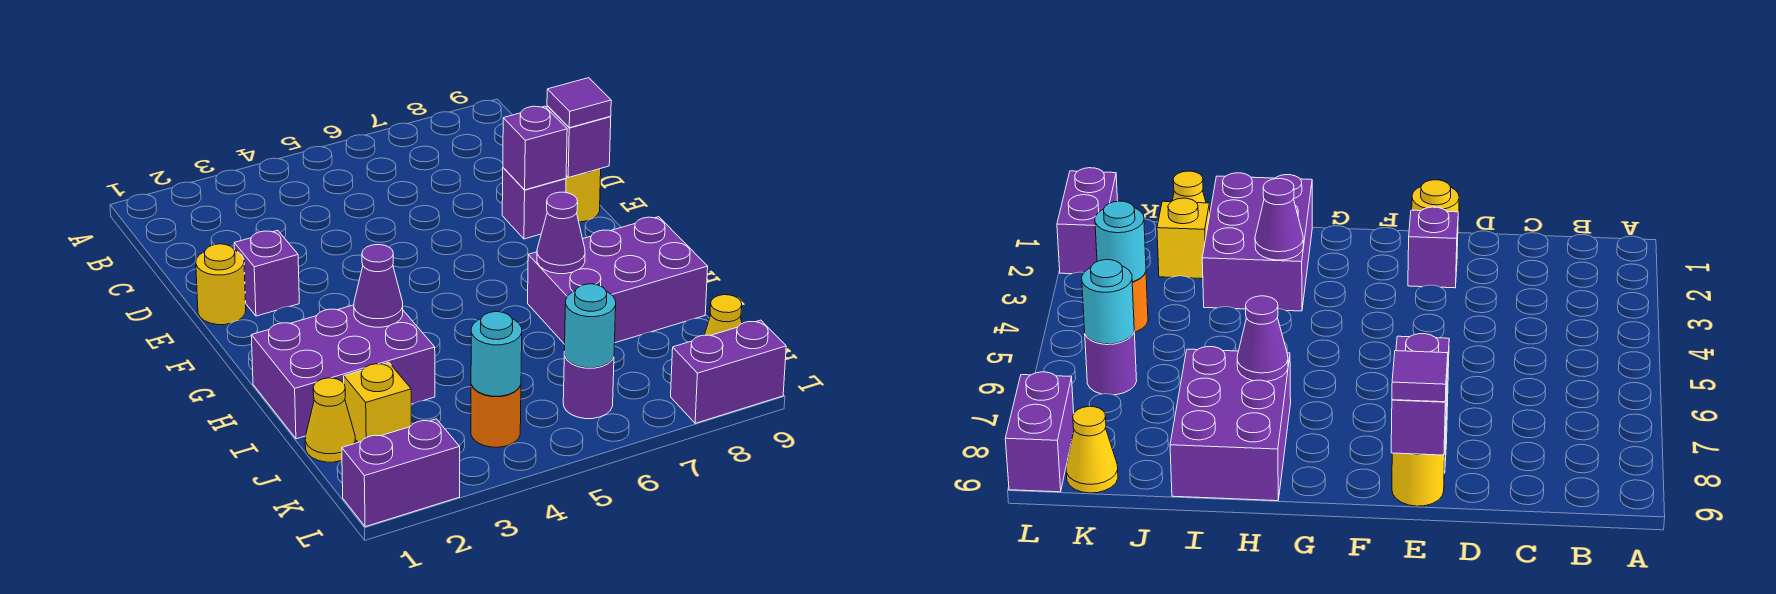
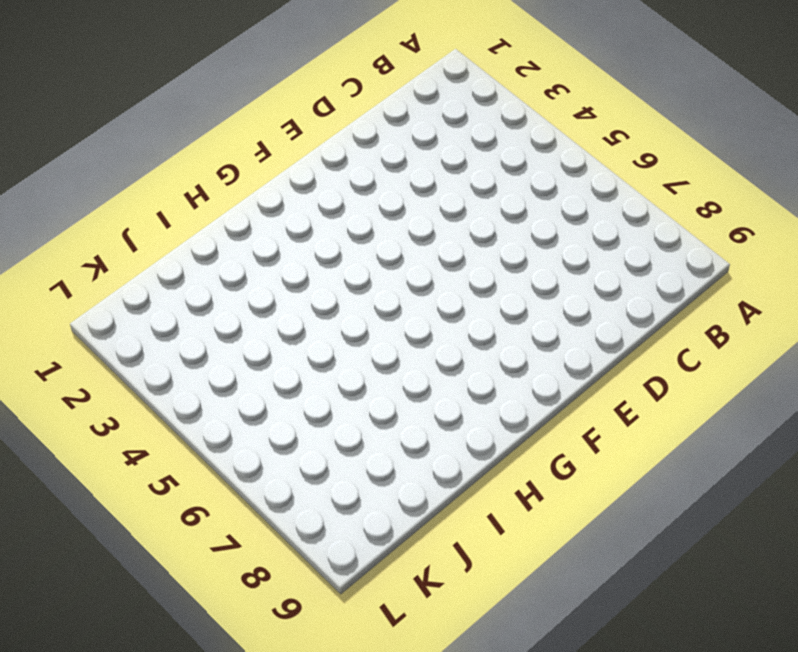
none -> yellow round brick E1 level 1
none -> purple brick E2 level 1
none -> purple brick E8 level 1

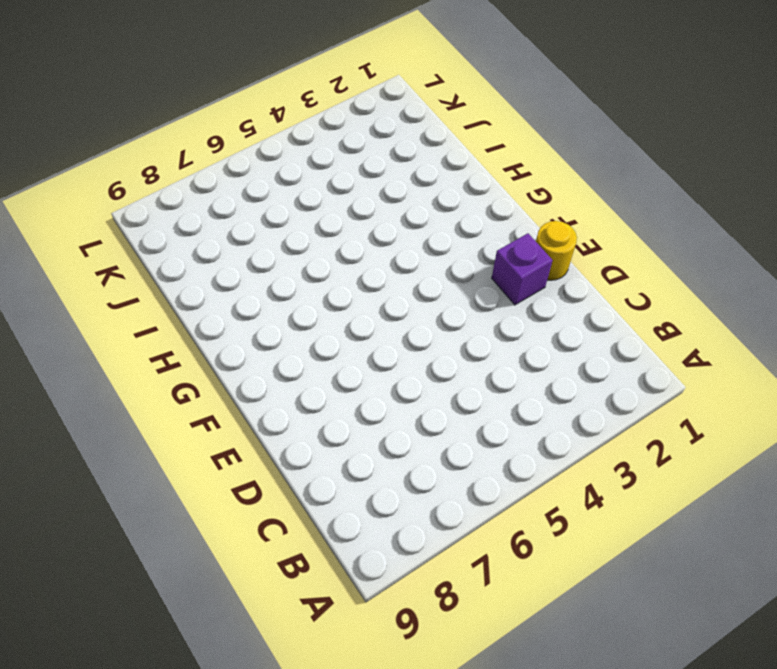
none -> purple brick E8 level 1
none -> yellow round brick E9 level 1
none -> purple brick H1:I3 level 1

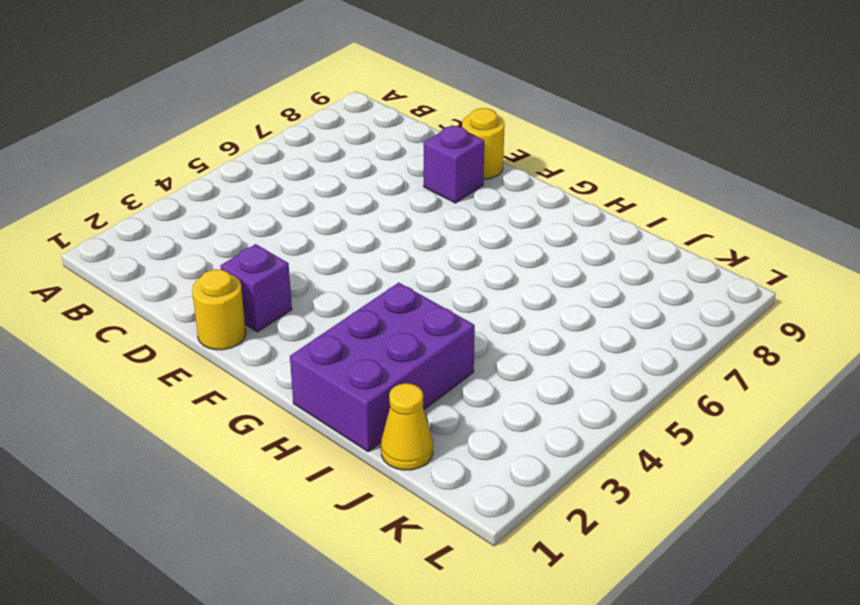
none -> purple brick H7:I9 level 1
none -> yellow brick J2 level 1
none -> orange round brick K4 level 1

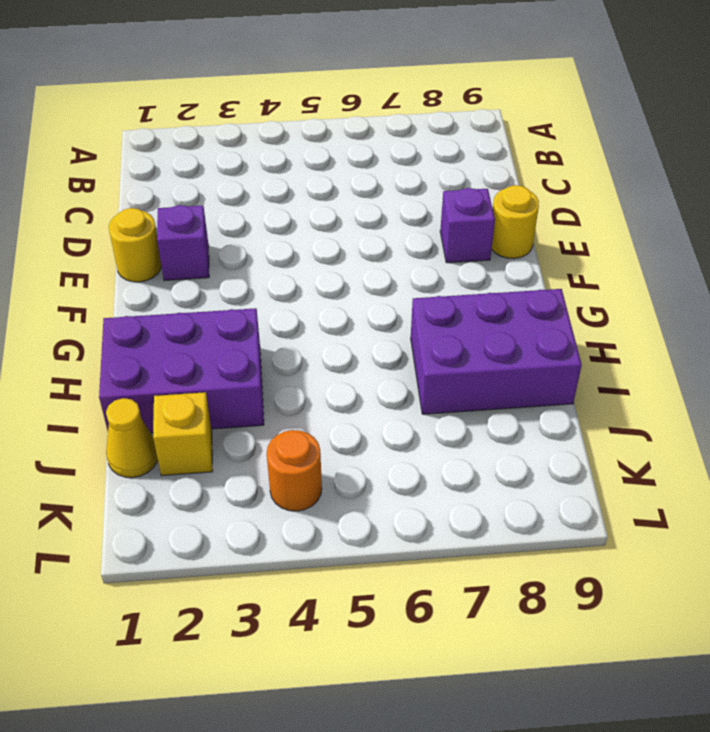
none -> purple round brick K6 level 1
none -> yellow cone K9 level 1
none -> purple brick L1:L2 level 1

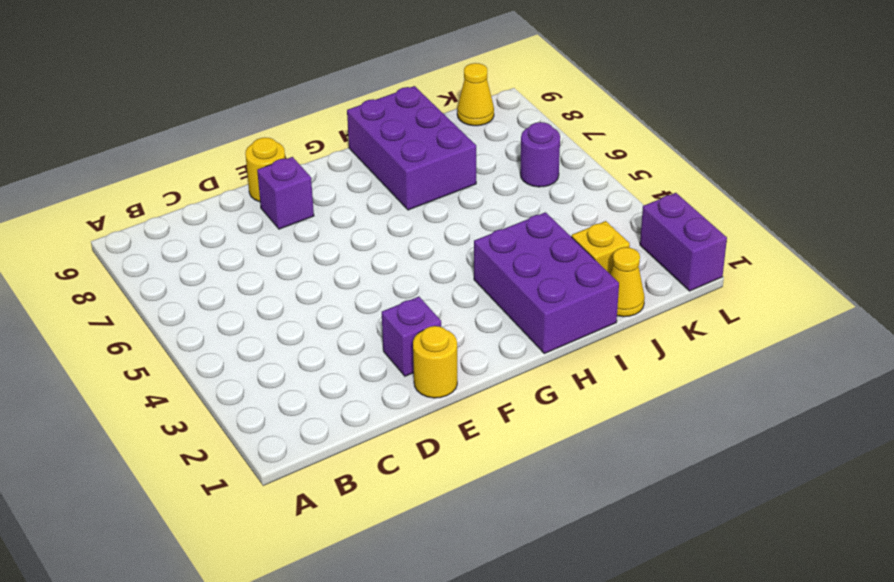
none -> orange round brick K4 level 1
none -> purple brick L8:L9 level 1
none -> purple brick E8 level 2

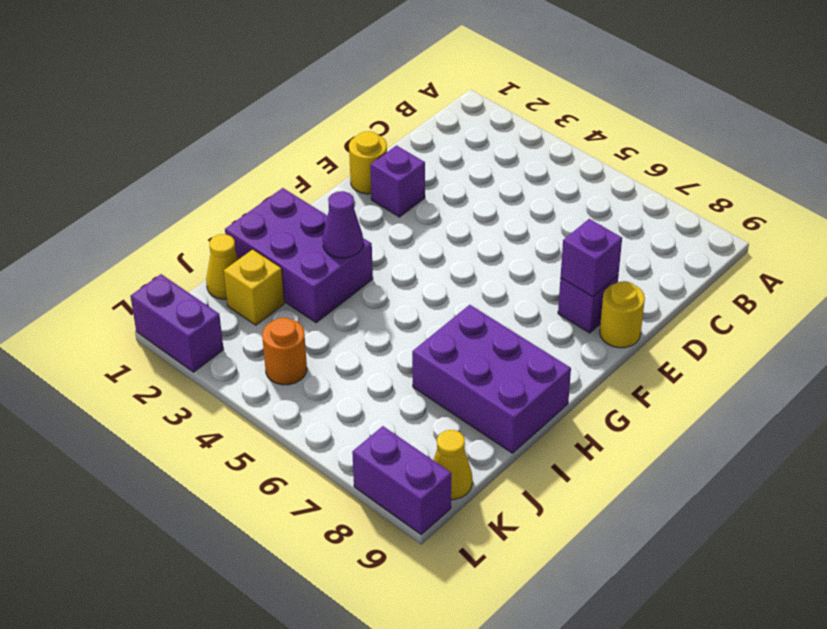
none -> purple round brick K6 level 1
none -> purple brick E9 level 2
none -> purple cone H7 level 2

